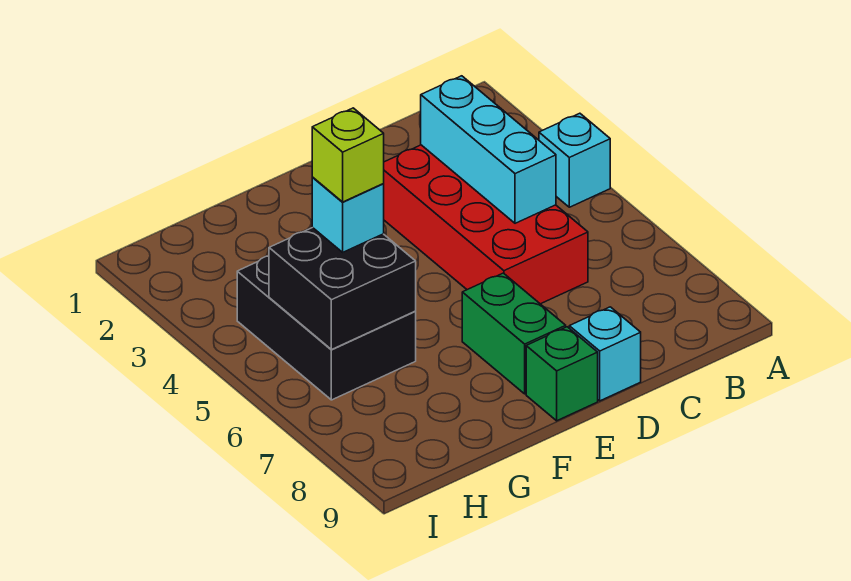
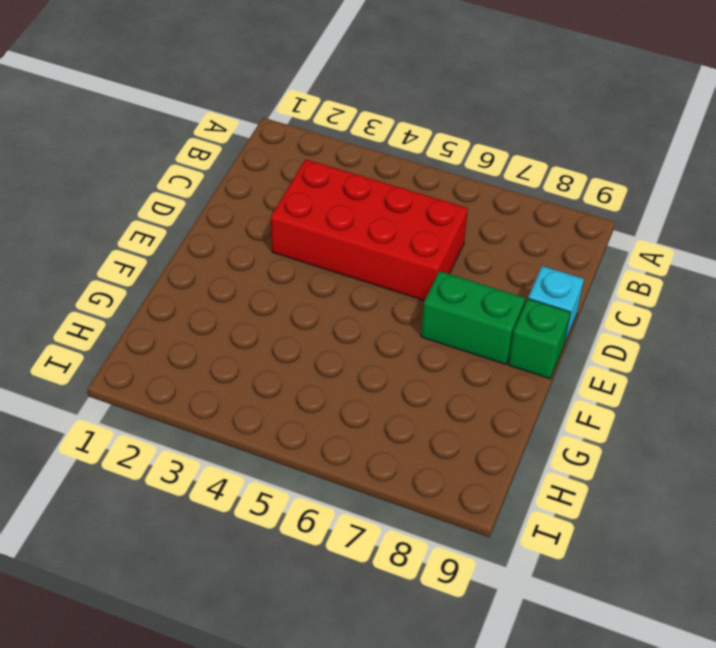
none -> cyan brick A4 level 1
none -> black brick G4:H6 level 1

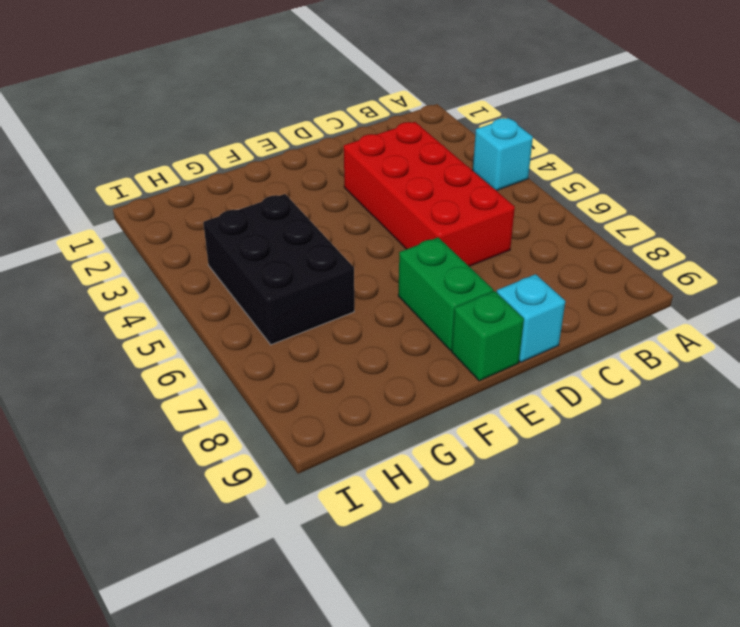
none -> cyan brick C3:C5 level 2
none -> black brick G5:H6 level 2

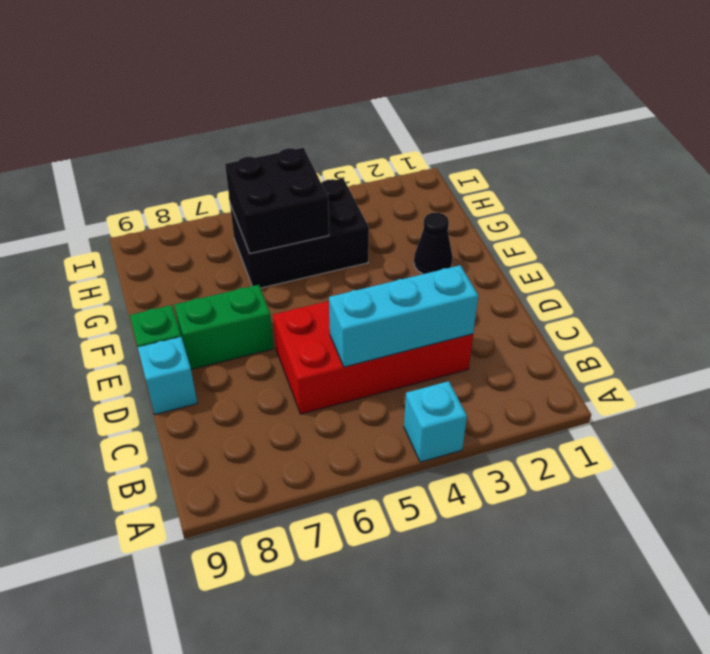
black cone F2 level 1 -> none
none -> cyan brick G5 level 3
none -> lime brick G5 level 4

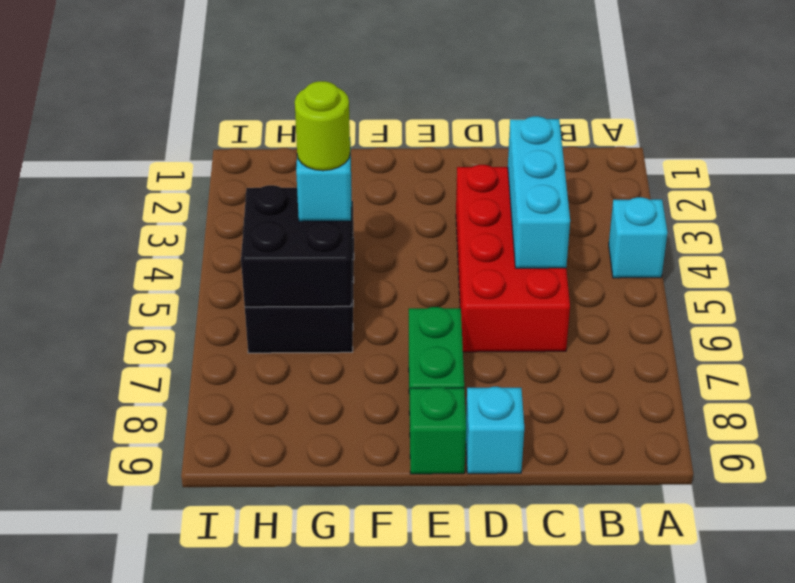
lime round brick G5 level 4 -> lime brick G5 level 4

